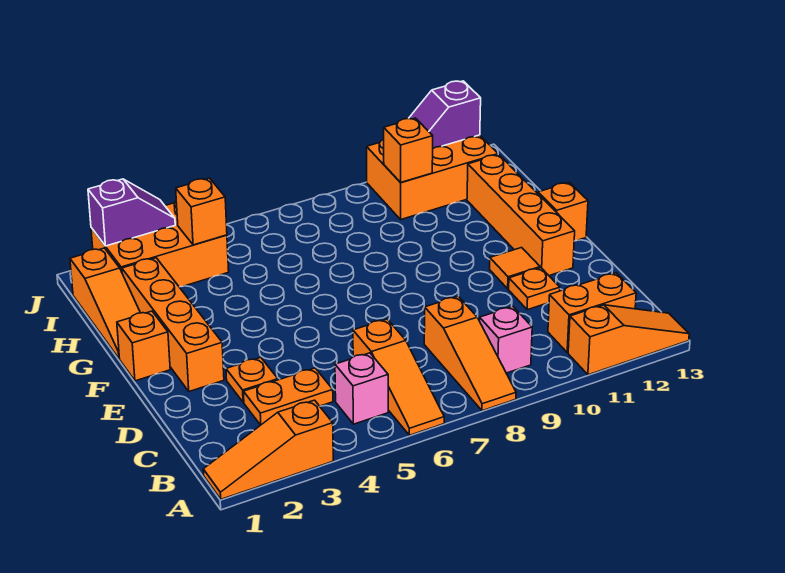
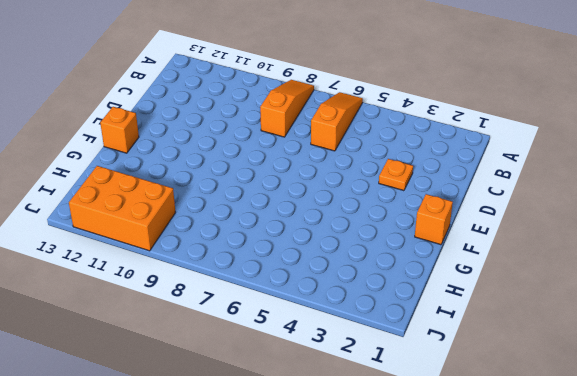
none -> orange slope A1:A3 level 1 top 3
none -> orange slope A11:A13 level 1 top 11
none -> pink brick B5 level 1

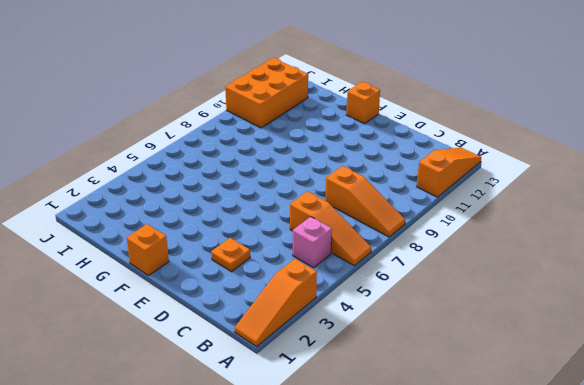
none -> pink brick B9 level 1
none -> orange brick B11:B12 level 1
none -> orange plate C3:C4 level 1

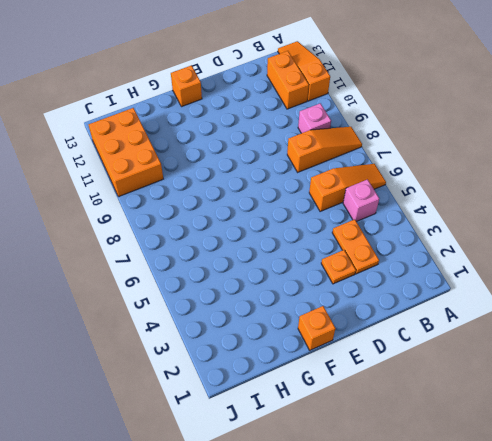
none -> orange slope A1:A3 level 1 top 3
none -> orange plate D11 level 1
none -> orange brick E2:H2 level 1

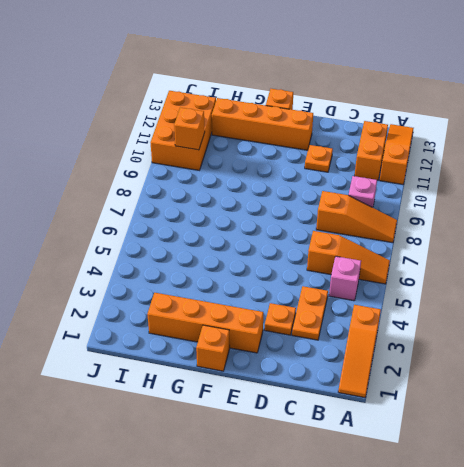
none -> orange tile E11 level 1
none -> orange slope G1:I1 level 1 top I
none -> orange brick I2:J4 level 1

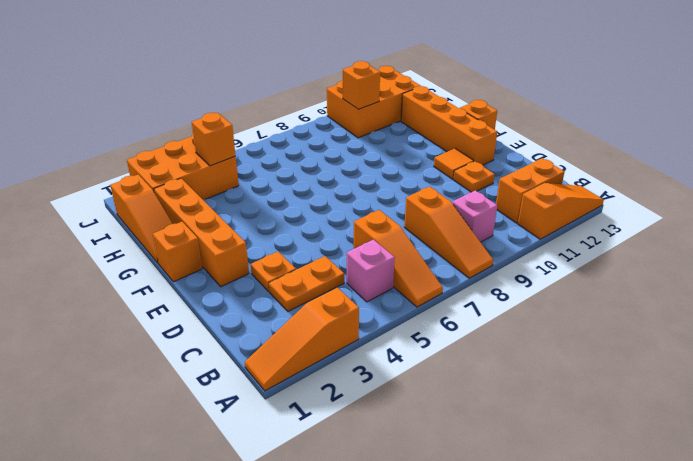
none -> purple slope J2:J3 level 2 top 2
none -> purple slope J11:J12 level 2 top 12

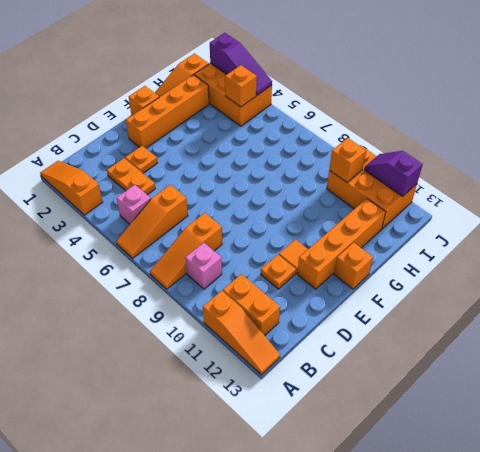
purple slope J2:J4 level 2 top 2 -> purple slope J2:J3 level 2 top 2

